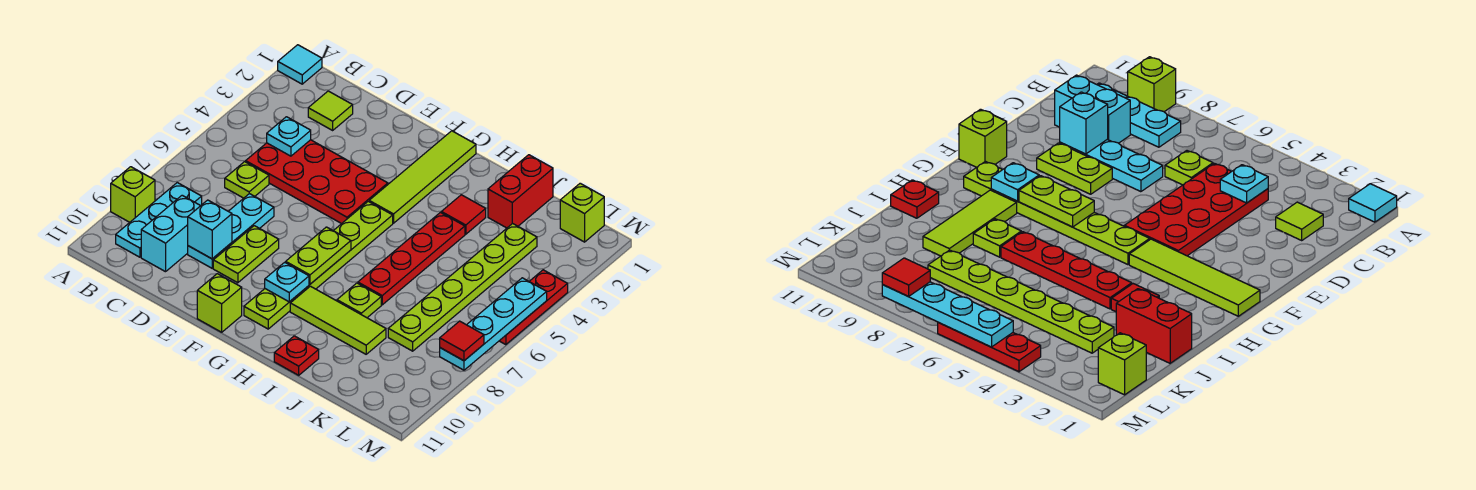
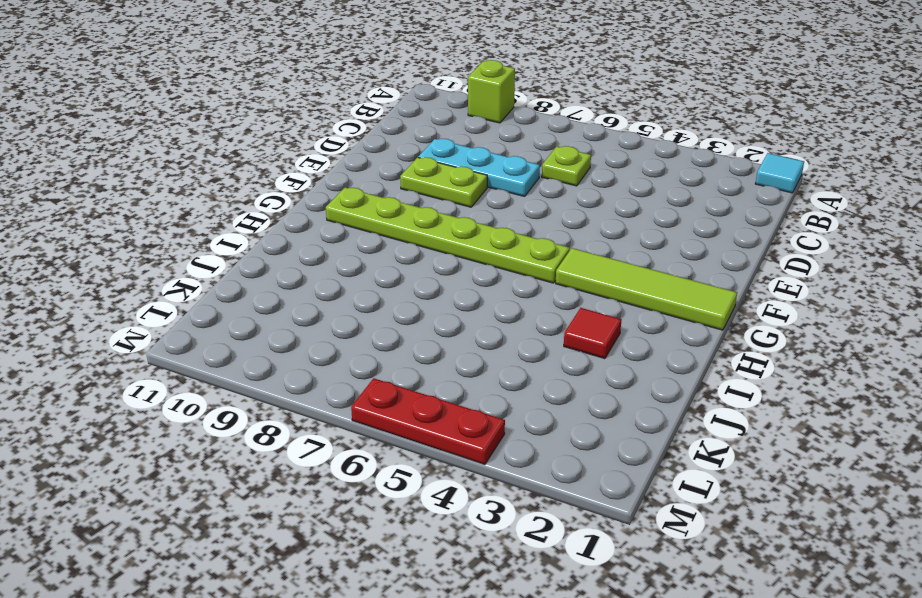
none -> cyan plate B8:B10 level 1
none -> lime tile C2 level 1
none -> red plate C4:F5 level 1

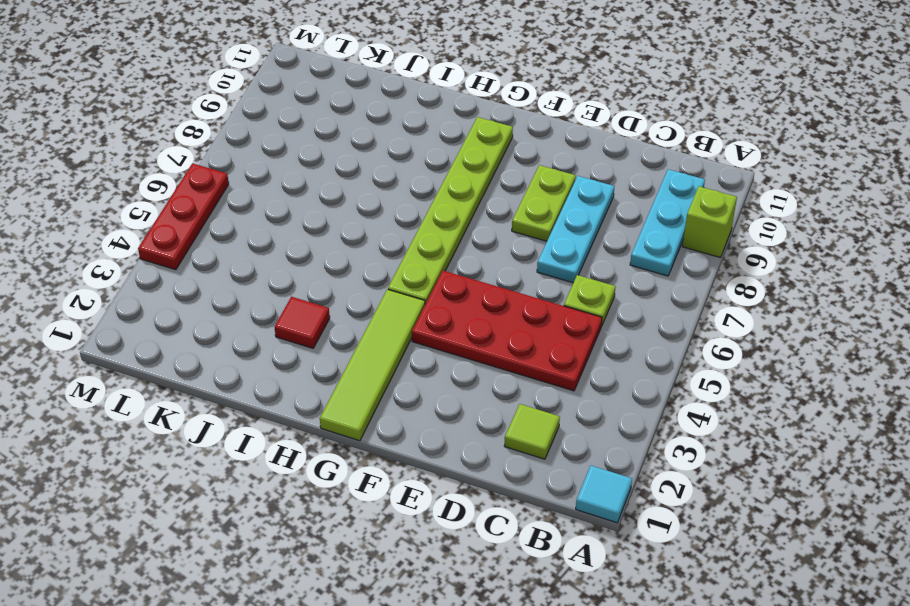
none -> cyan brick C9:C10 level 1
none -> lime brick F11 level 1
none -> lime tile H9:J9 level 1

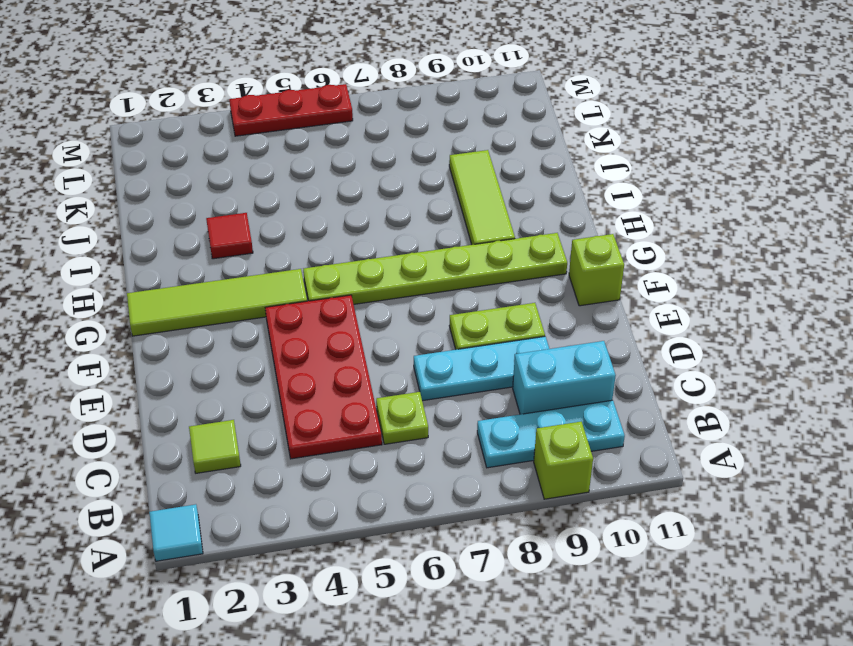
none -> red plate I4:I7 level 1
none -> lime plate I8 level 1
none -> red plate I11 level 1

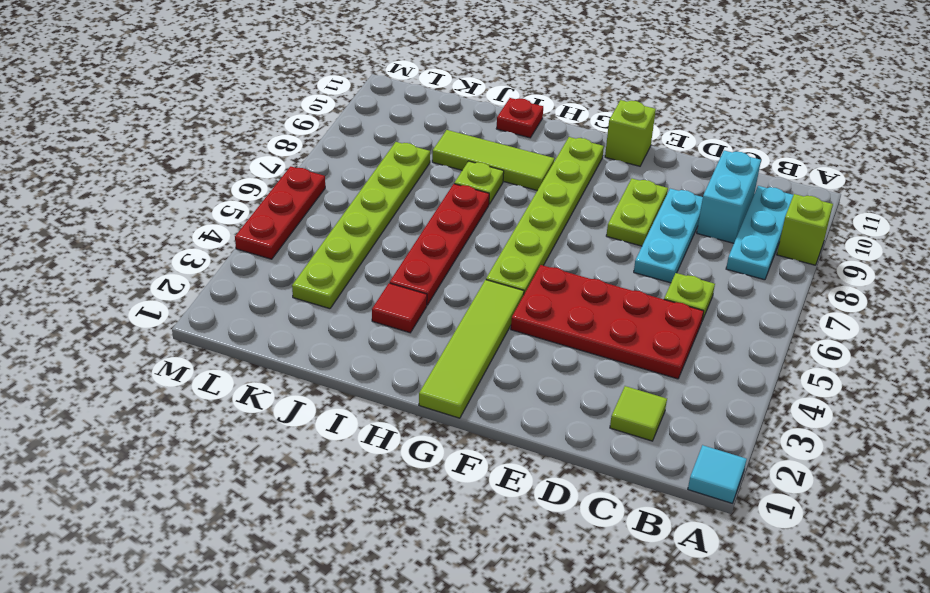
none -> red brick J1:J2 level 1
none -> lime brick L1 level 1
none -> cyan plate C4 level 2

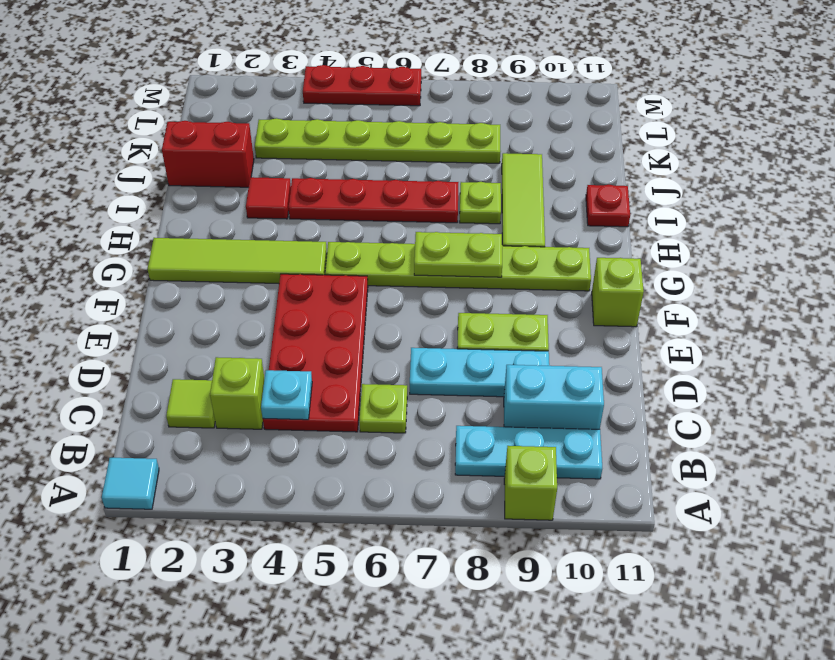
lime brick C3 level 1 -> lime brick L1 level 1
none -> cyan brick D9 level 2
none -> cyan plate G9 level 2
none -> cyan plate M5:M8 level 2

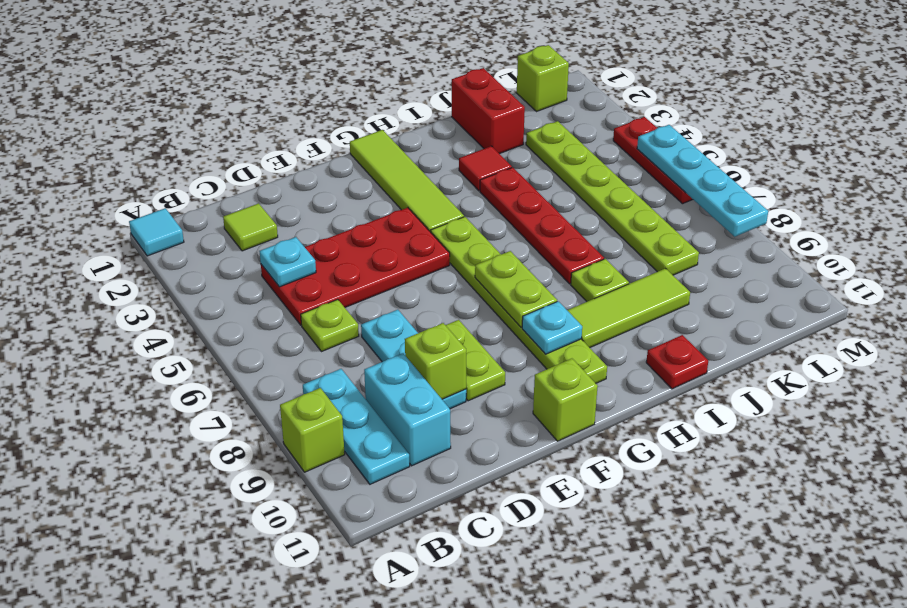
lime brick D9 level 2 -> cyan brick D9 level 2
none -> red tile M8 level 3

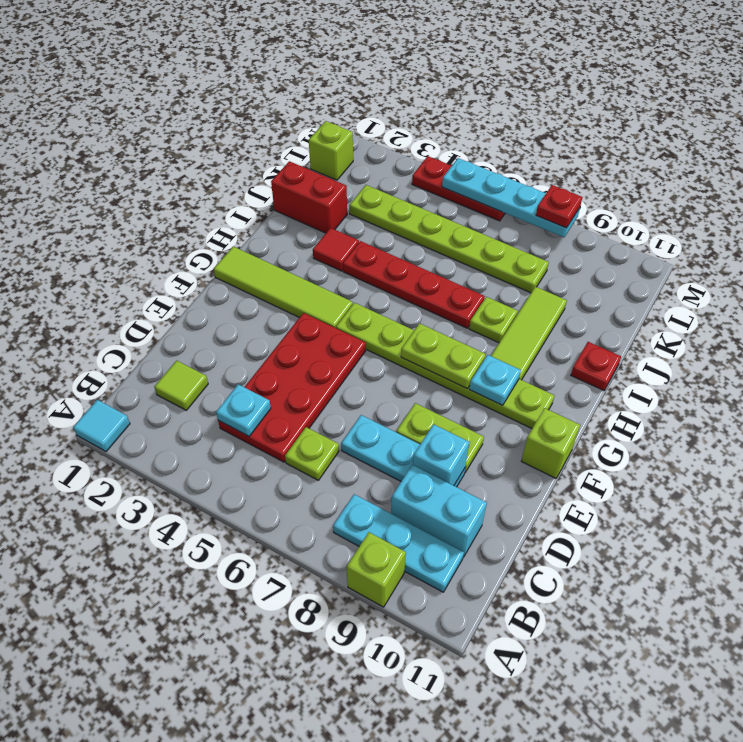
red plate M8 level 3 -> red tile M8 level 3

